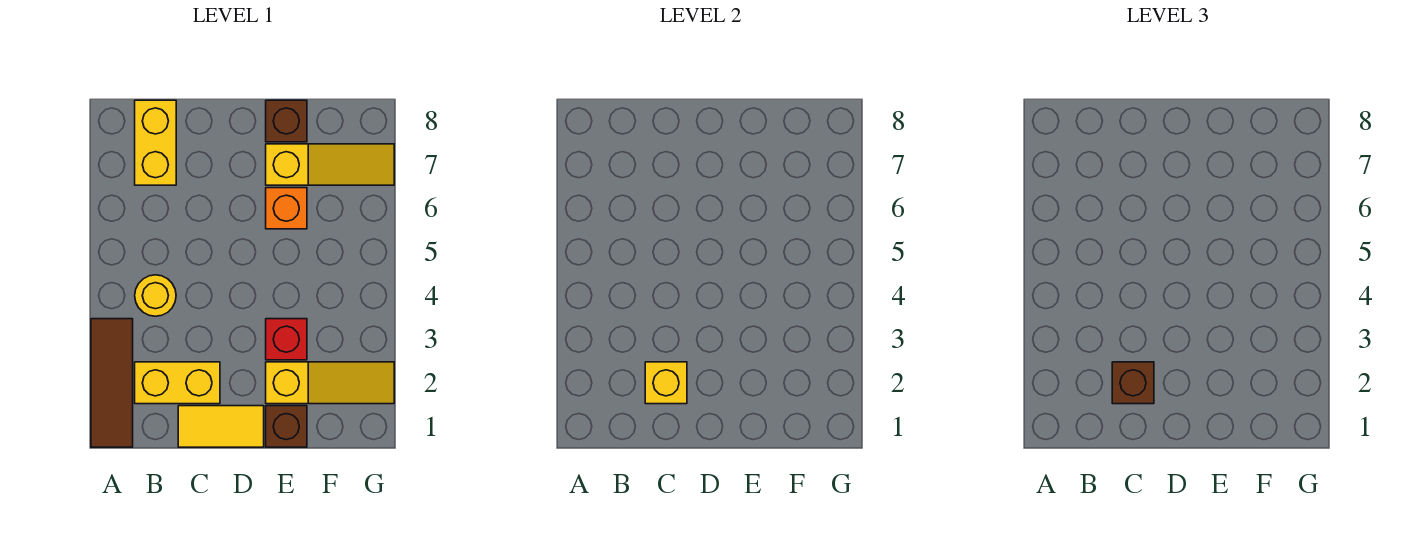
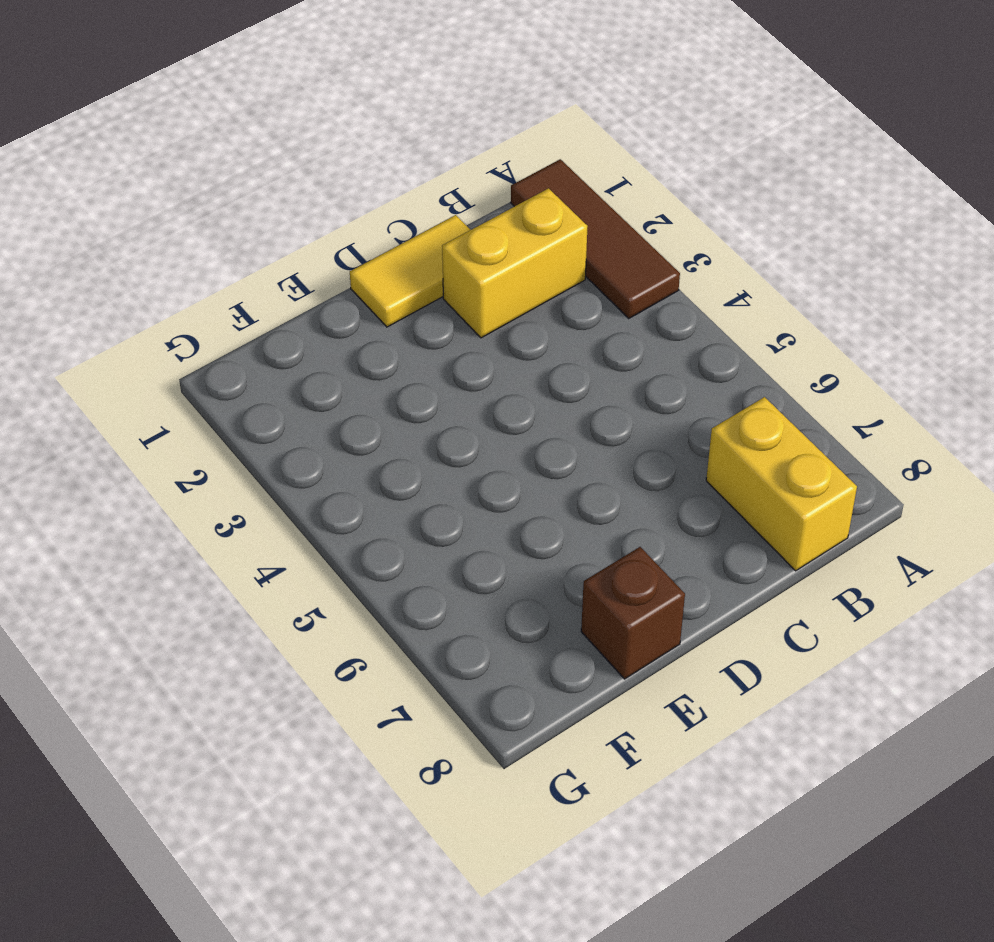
none -> yellow round brick B4 level 1
none -> brown brick E1 level 1
none -> yellow slope E2:G2 level 1 top E

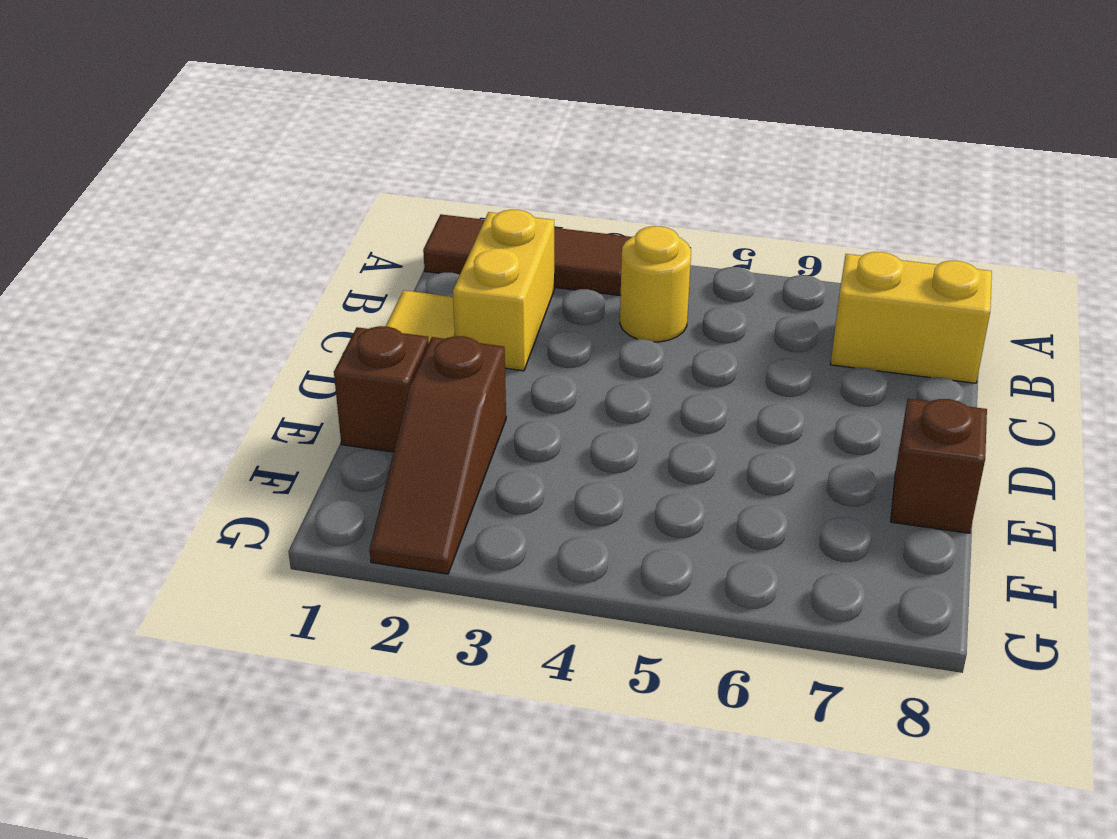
brown slope E2:G2 level 1 top E -> yellow slope E2:G2 level 1 top E
none -> red brick E3 level 1
none -> orange brick E6 level 1
none -> yellow slope E7:G7 level 1 top E

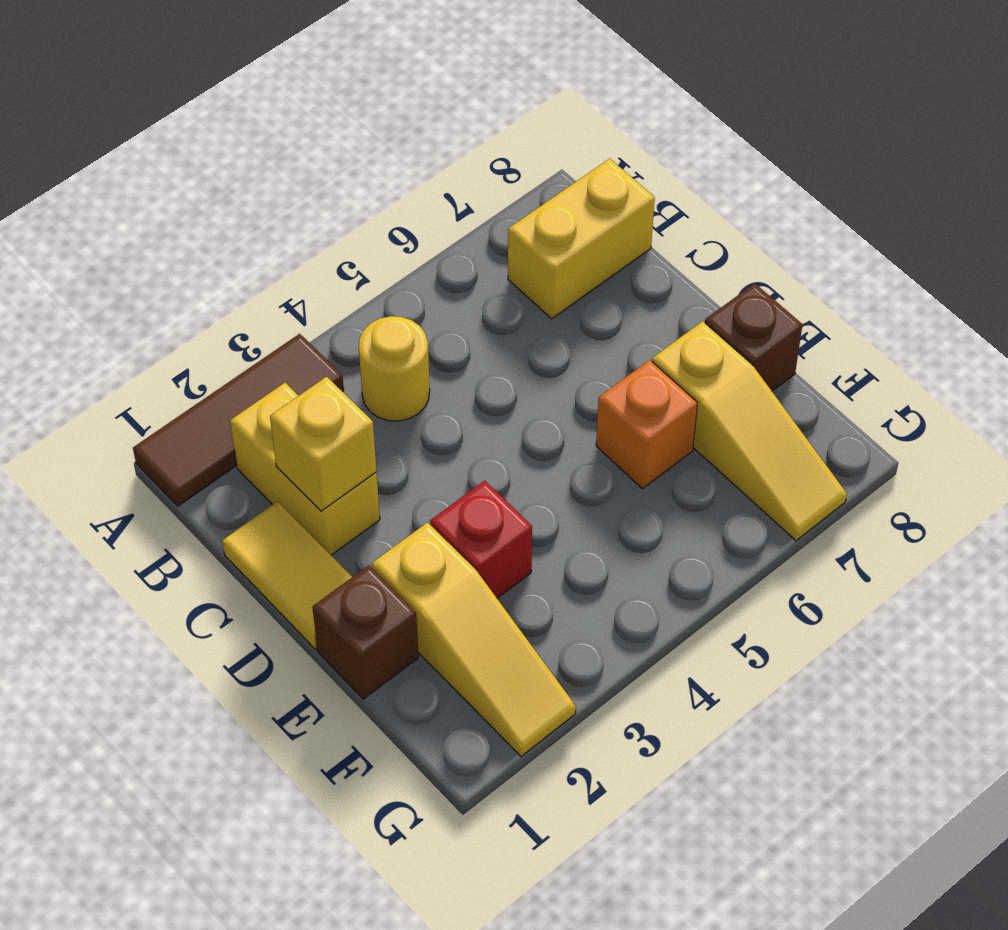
none -> brown brick C2 level 3

